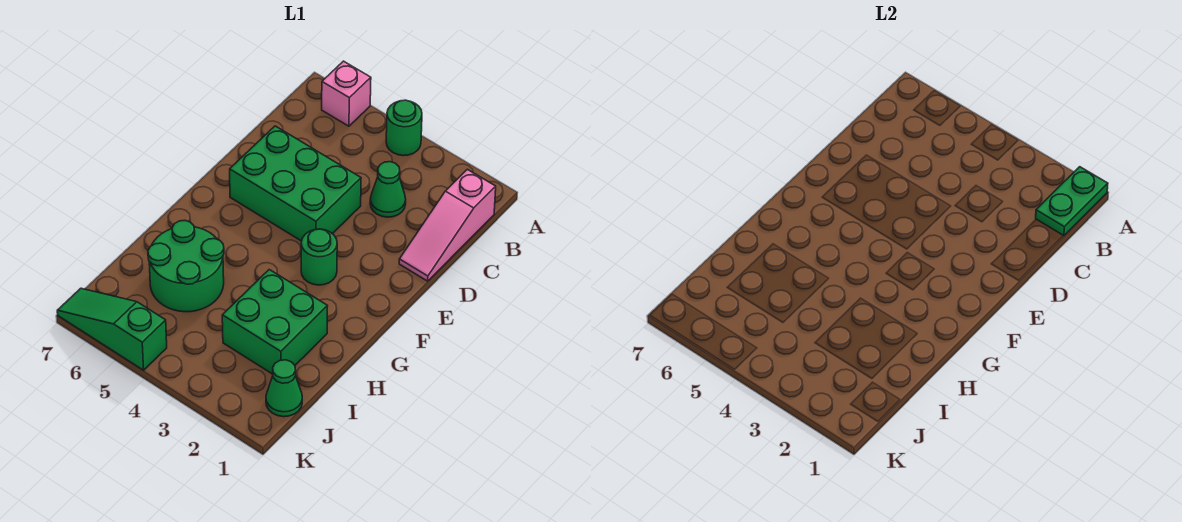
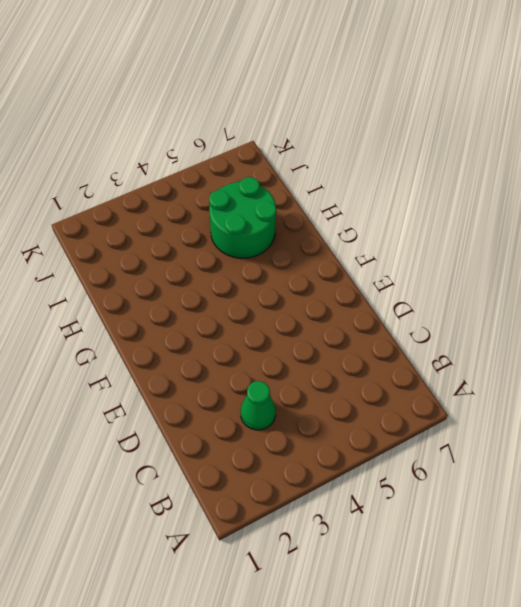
none -> green round brick A4 level 1
none -> pink brick A6 level 1

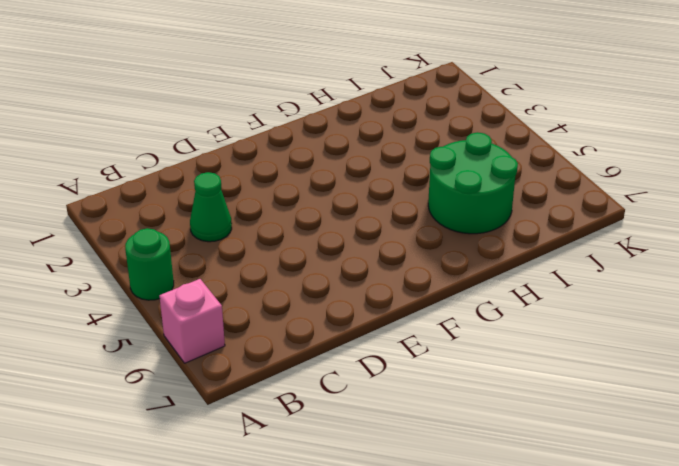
none -> pink slope B1:D1 level 1 top B
none -> green brick D4:E6 level 1

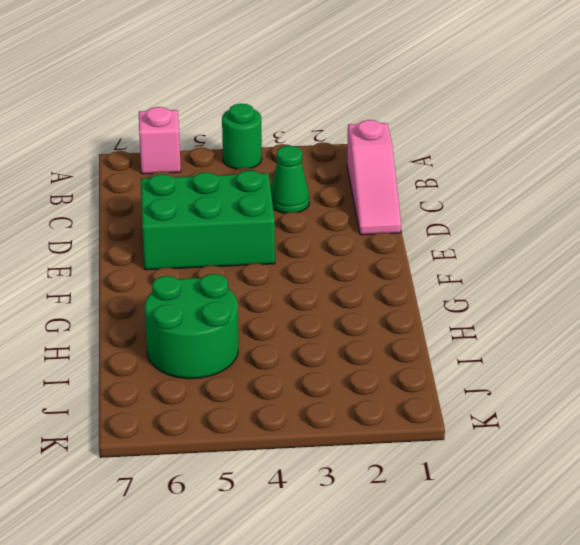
none -> green round brick F3 level 1
none -> green brick H2:I3 level 1

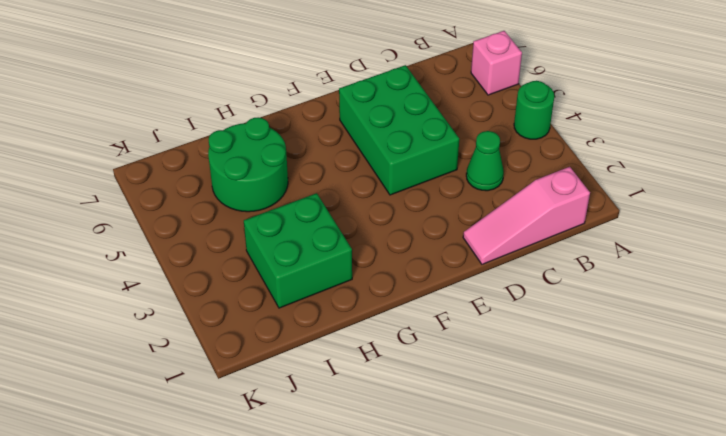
none -> green round brick F3 level 1
none -> green cone J1 level 1

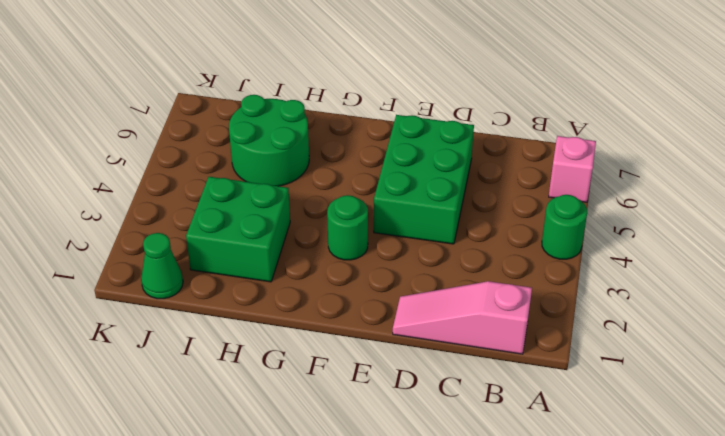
none -> green cone C3 level 1
none -> green slope K5:K7 level 1 top 5

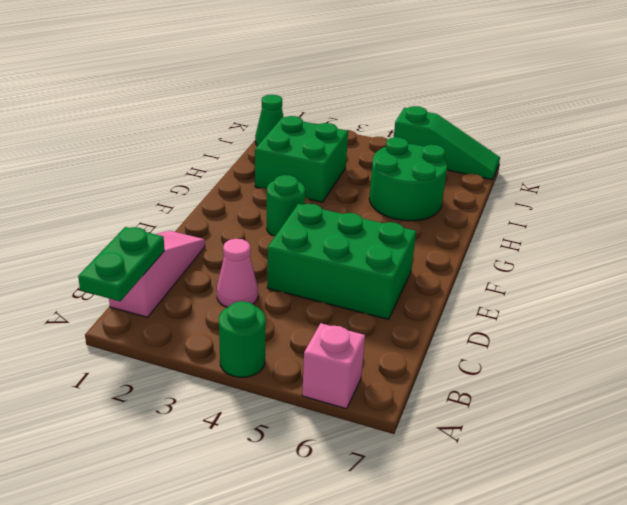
pink cone C3 level 1 -> green cone C3 level 1

